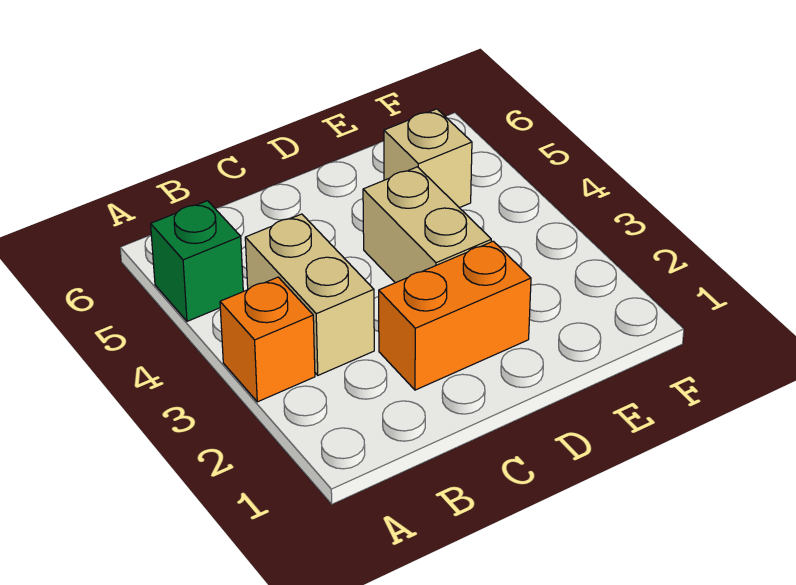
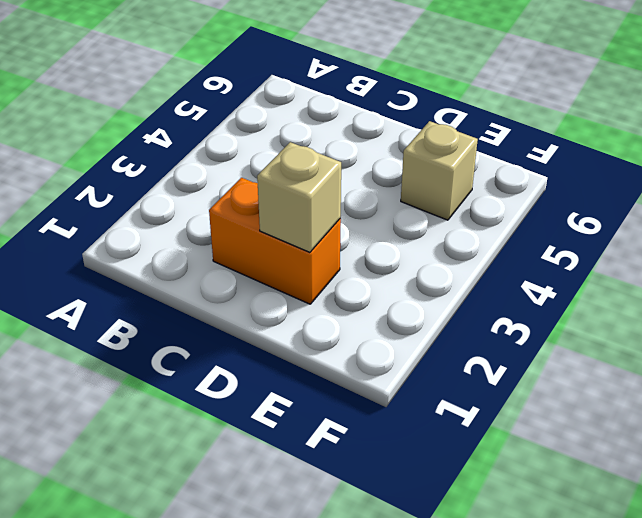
tan brick D2 level 2 -> none
none -> orange brick A3 level 1
none -> green brick A5 level 1

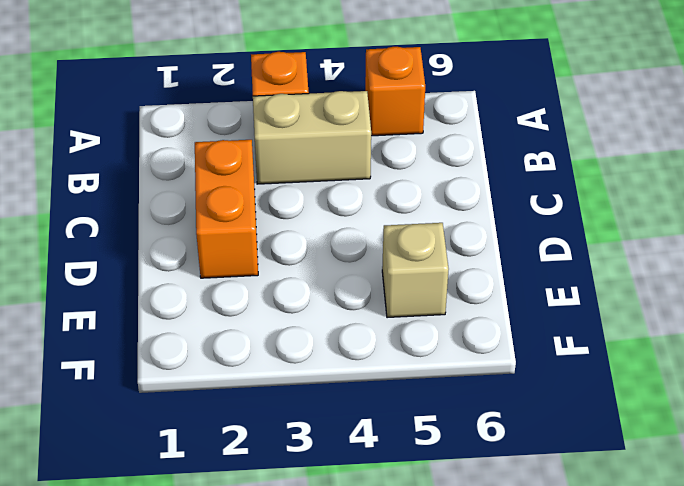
orange brick A5 level 1 -> green brick A5 level 1
none -> tan brick D3:D4 level 1

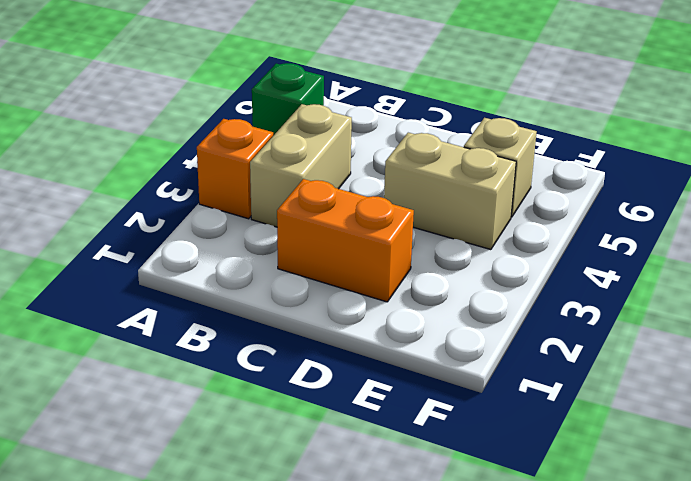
tan brick D4:E4 level 1 -> tan brick D3:D4 level 1

